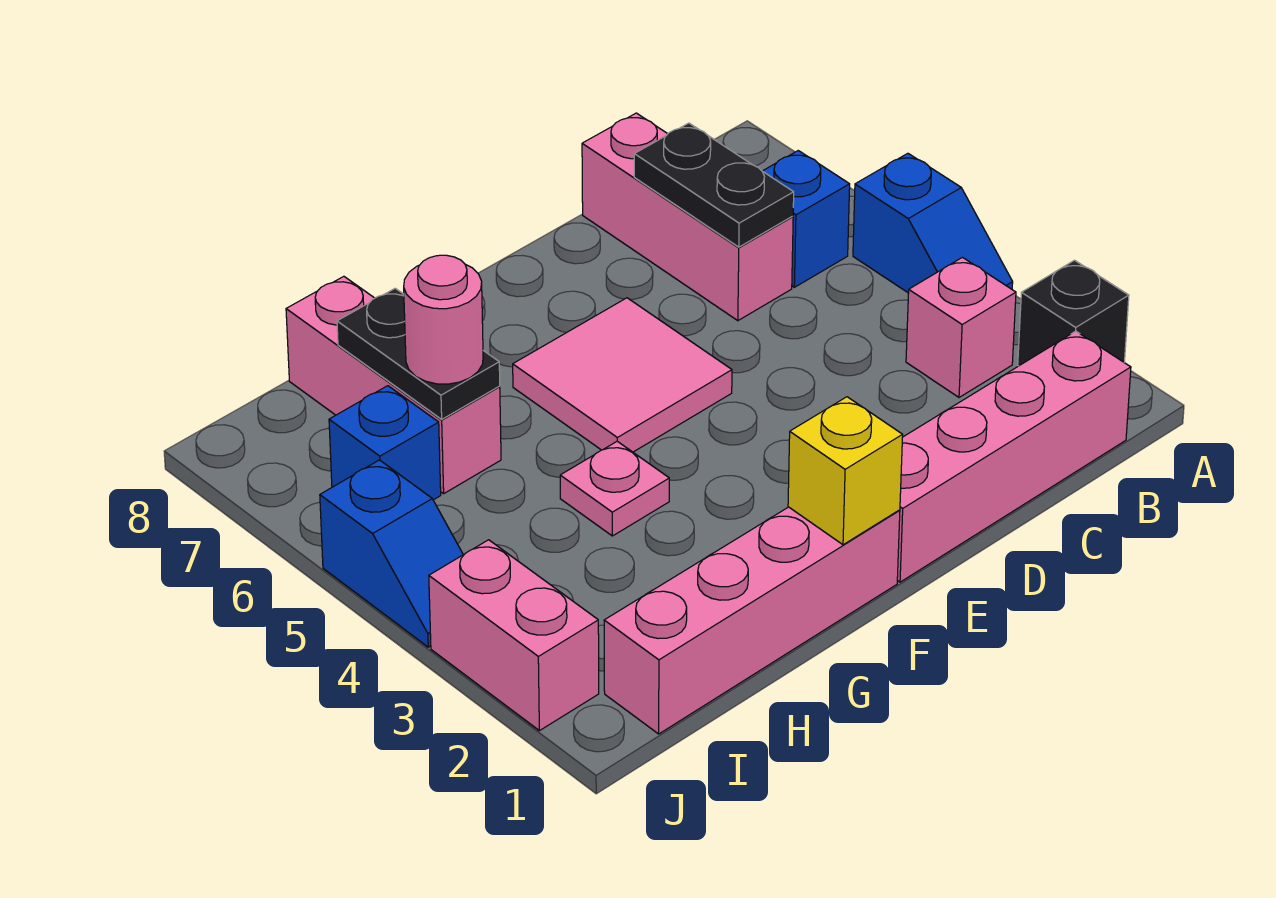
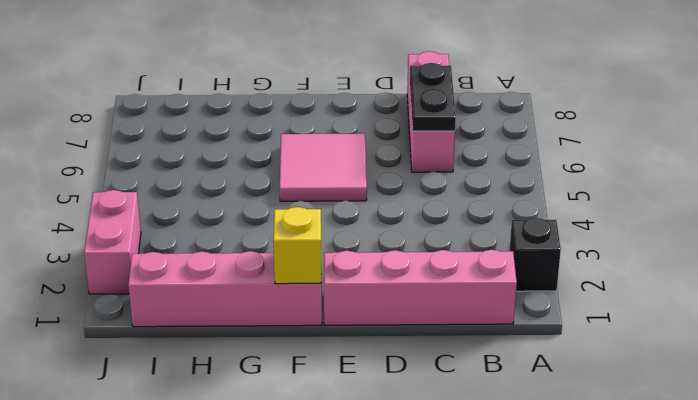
none -> blue slope A4:A5 level 1 top 5
none -> pink brick B3 level 1
none -> blue brick B6 level 1

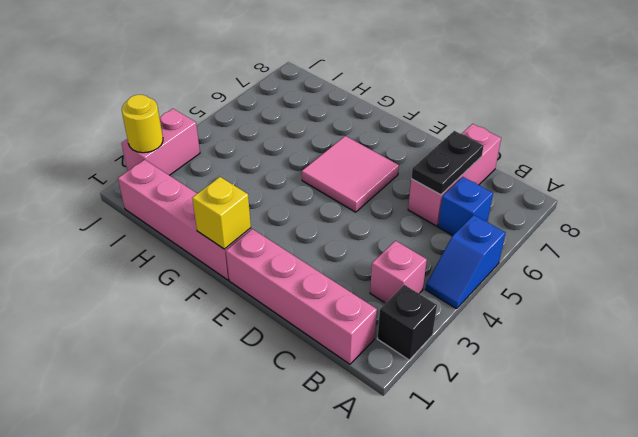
yellow round brick J2 level 2 -> none
none -> pink plate G4 level 1
none -> pink brick H6:H8 level 1
none -> blue brick I6 level 1

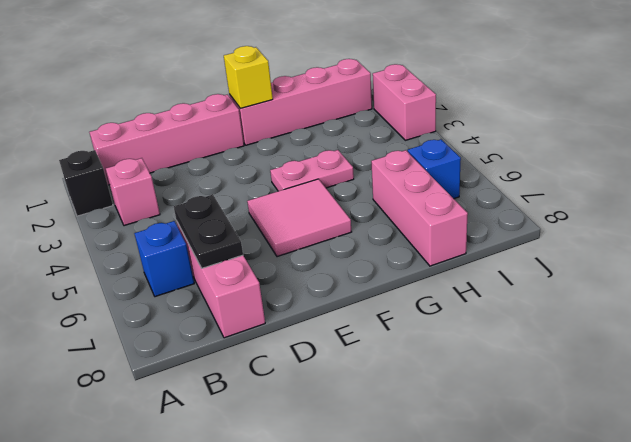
pink plate F4:G4 level 1 -> pink plate G4 level 1
none -> blue slope A4:A5 level 1 top 5
none -> blue slope J4:J5 level 1 top 5
none -> black plate H6:H7 level 2

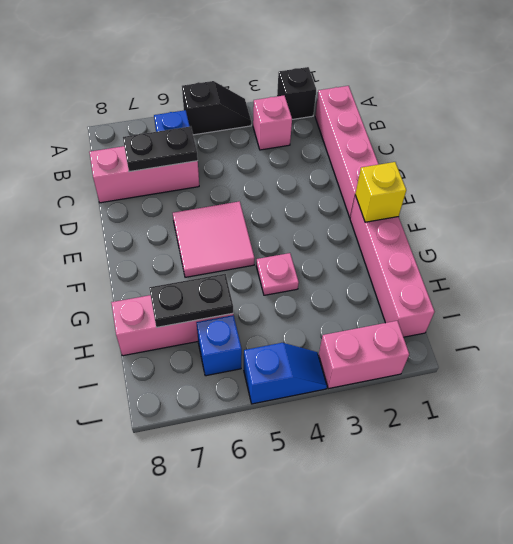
black slope A4:A5 level 1 top 5 -> blue slope A4:A5 level 1 top 5
none -> pink round brick H6 level 3

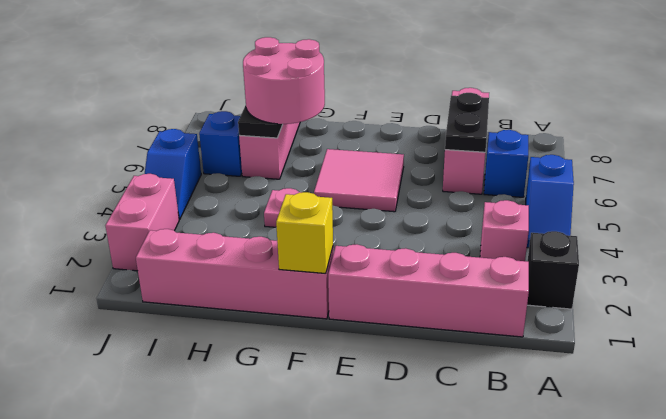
pink round brick G6:H7 level 3 -> pink round brick H6 level 3

